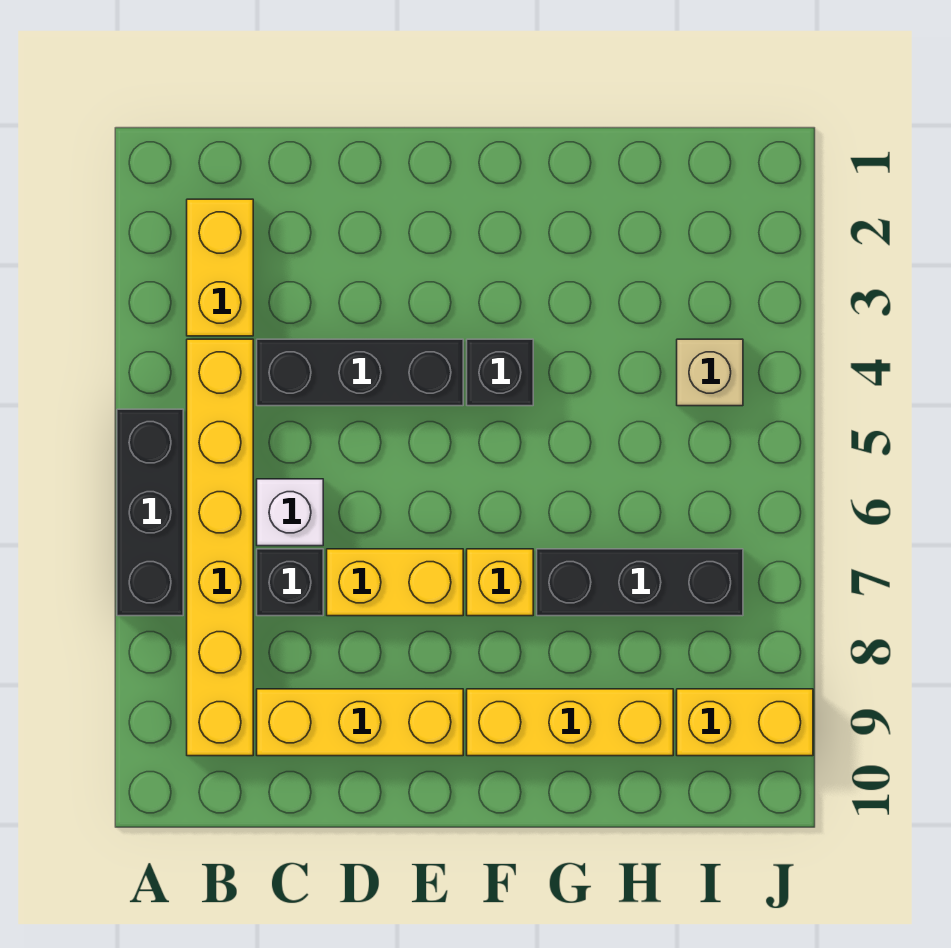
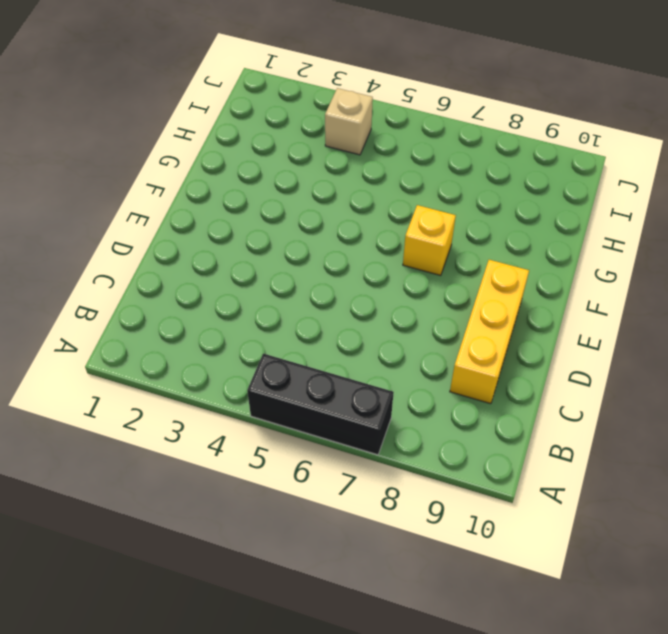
none -> yellow brick B2:B3 level 1
none -> yellow brick B4:B9 level 1
none -> black brick C4:E4 level 1

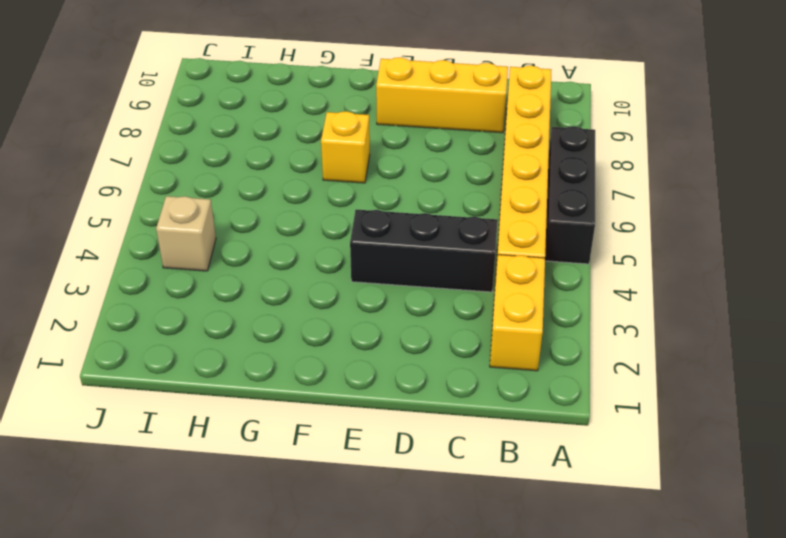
none -> white brick C6 level 1
none -> black brick C7 level 1
none -> yellow brick D7:E7 level 1

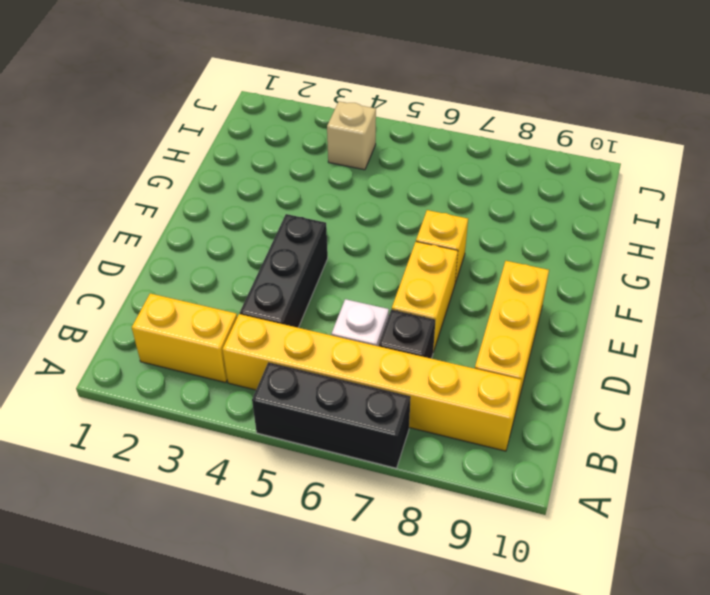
none -> black brick F4 level 1
none -> yellow brick F9:H9 level 1
none -> black brick G7:I7 level 1

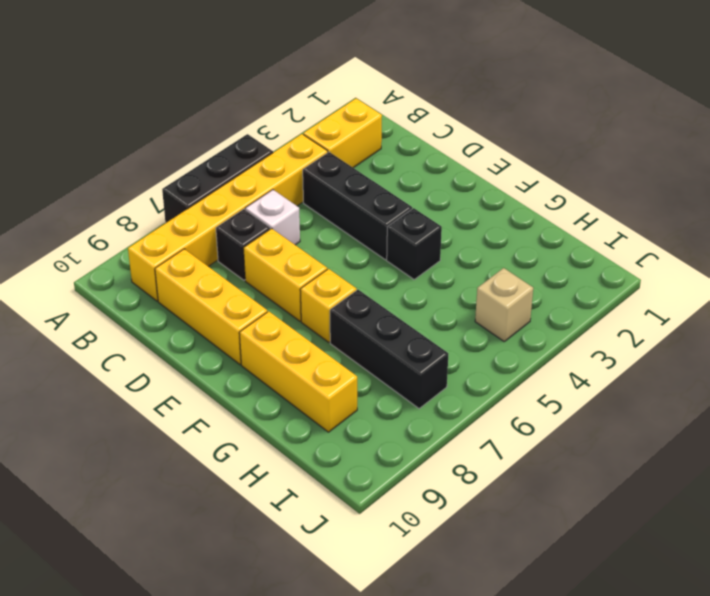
none -> yellow brick I9:J9 level 1

